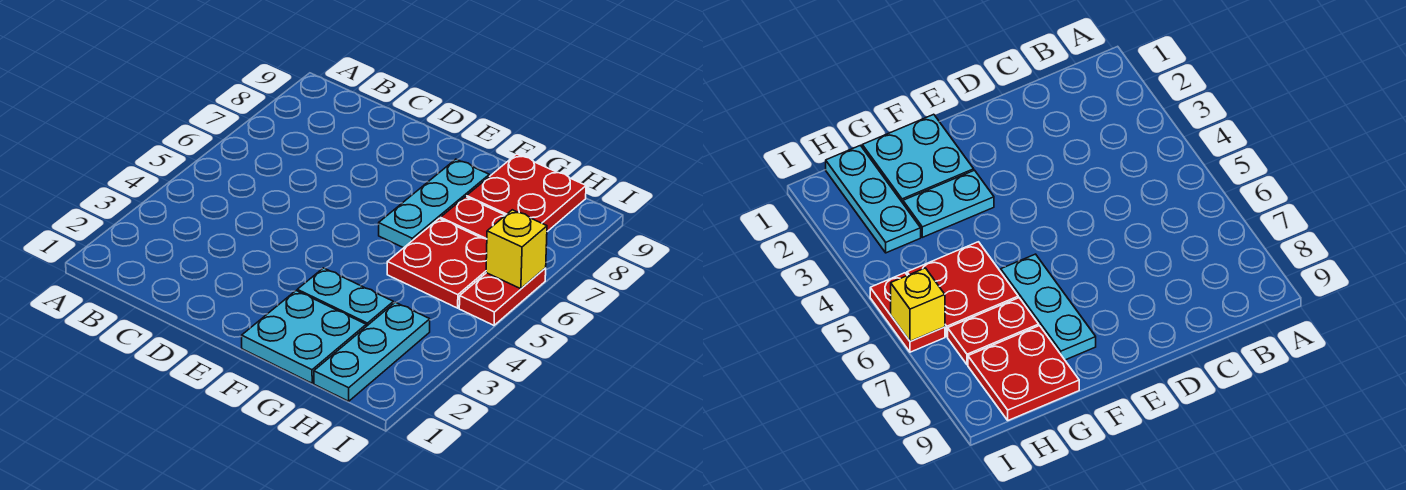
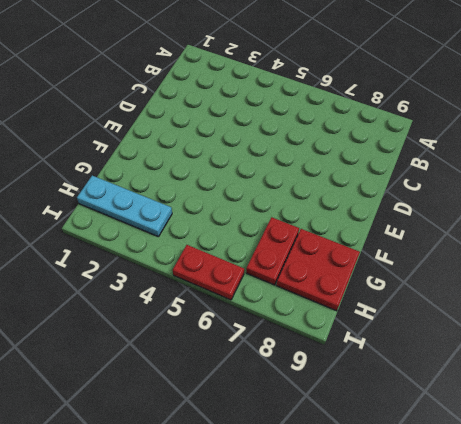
none -> cyan plate F1:G2 level 1
none -> cyan plate F3:G3 level 1

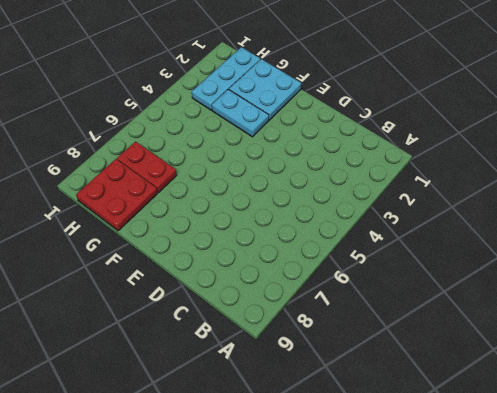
none -> cyan plate F6:F8 level 1
none -> red plate G5:H6 level 1

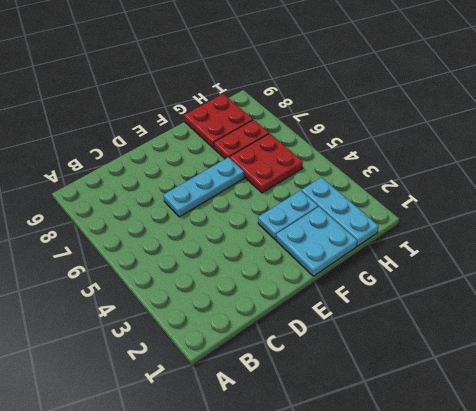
cyan plate D6:F6 level 1 -> cyan plate F6:F8 level 1
none -> red plate I5:I6 level 1
none -> yellow brick I6 level 2

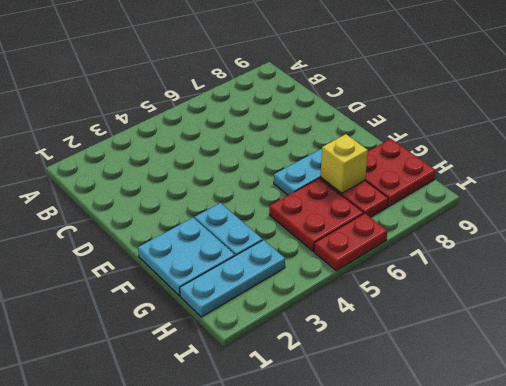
yellow brick G7 level 2 -> yellow brick I6 level 2

